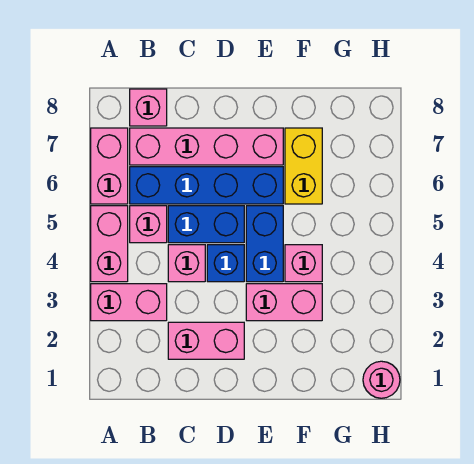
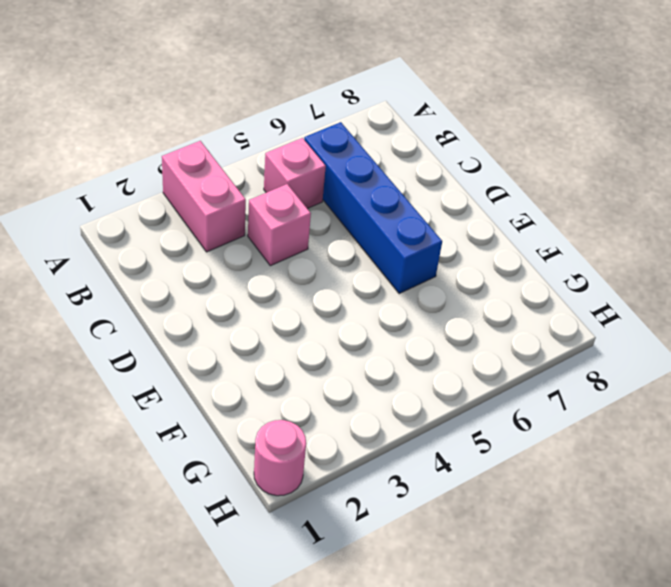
none -> pink brick A4:A5 level 1
none -> pink brick A6:A7 level 1
none -> pink brick B7:E7 level 1

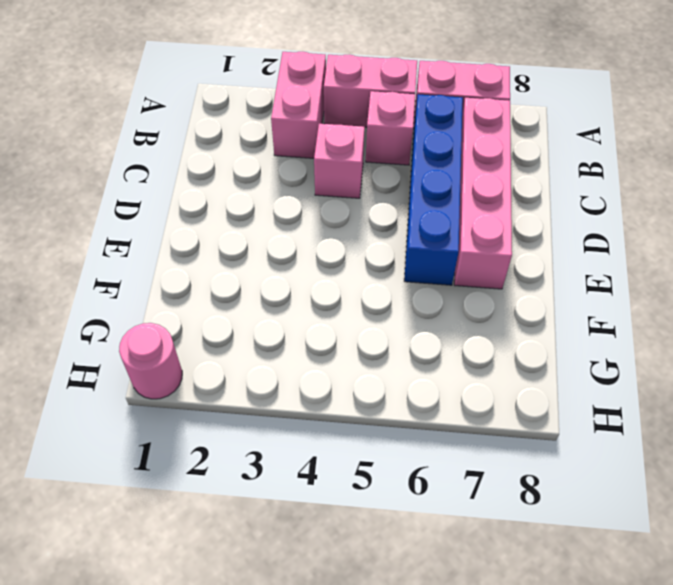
none -> pink brick B8 level 1
none -> pink brick C2:D2 level 1
none -> blue brick C5:D5 level 1

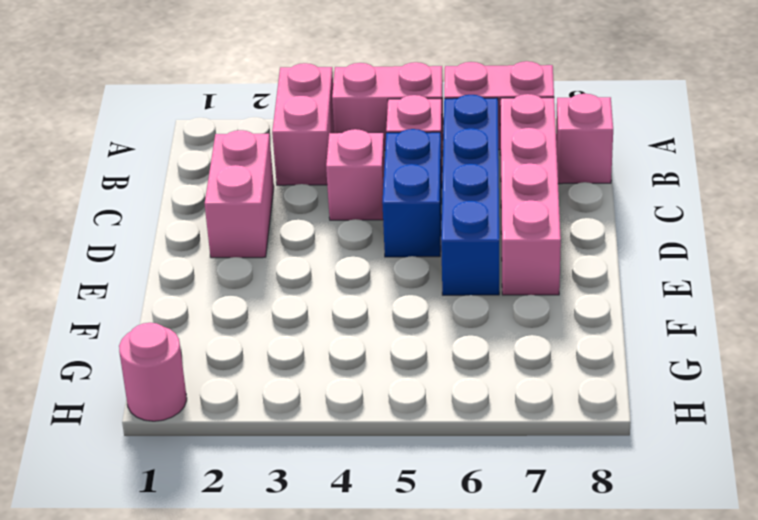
none -> blue brick D4 level 1
none -> pink brick E3:F3 level 1
none -> blue brick E4:E5 level 1

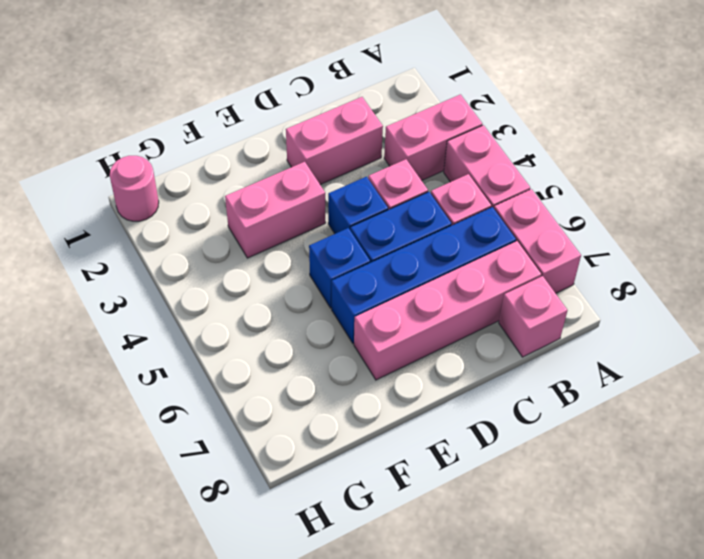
blue brick E5 level 1 -> blue brick E4:E5 level 1
none -> pink brick F4 level 1
none -> yellow brick F6:F7 level 1

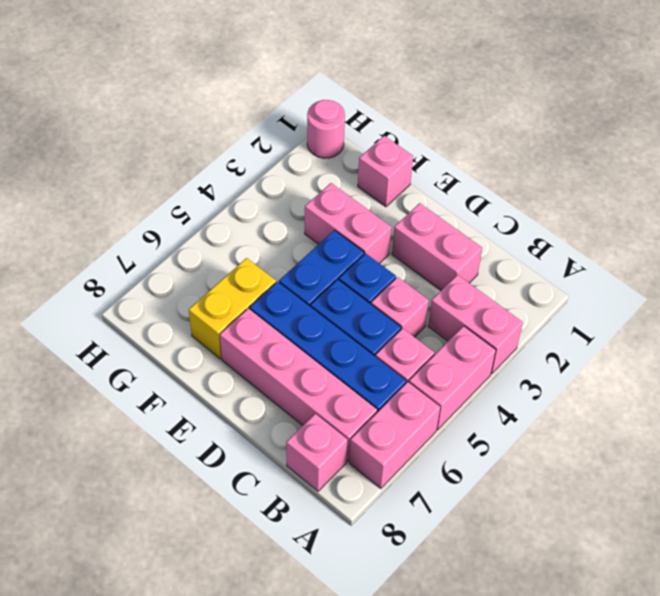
pink brick F1 level 1 -> pink brick F4 level 1

